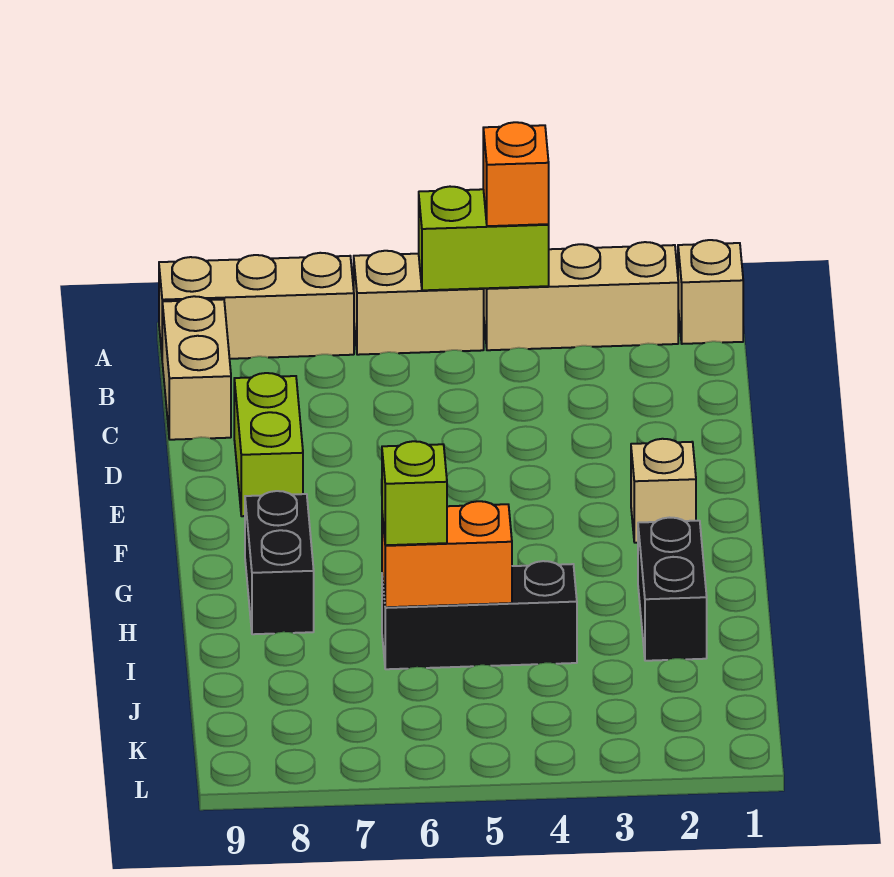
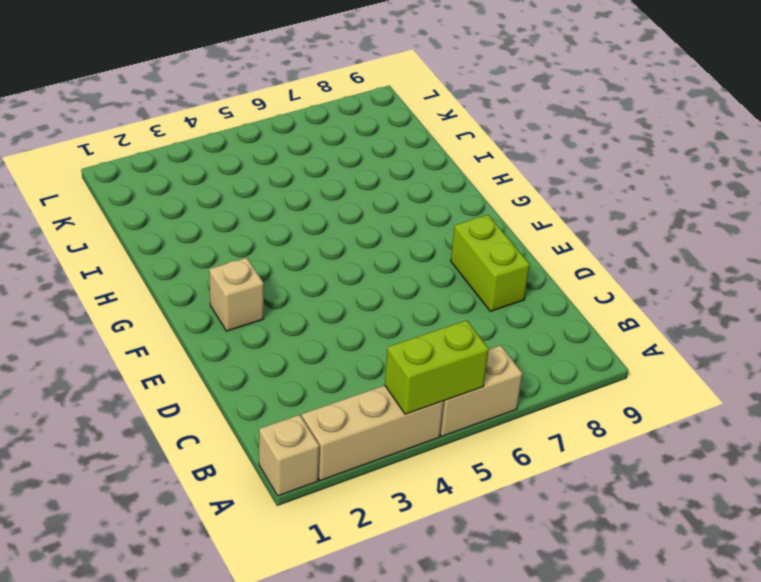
none -> tan brick A7:A9 level 1
none -> tan brick B9:C9 level 1
none -> black brick G8:H8 level 1

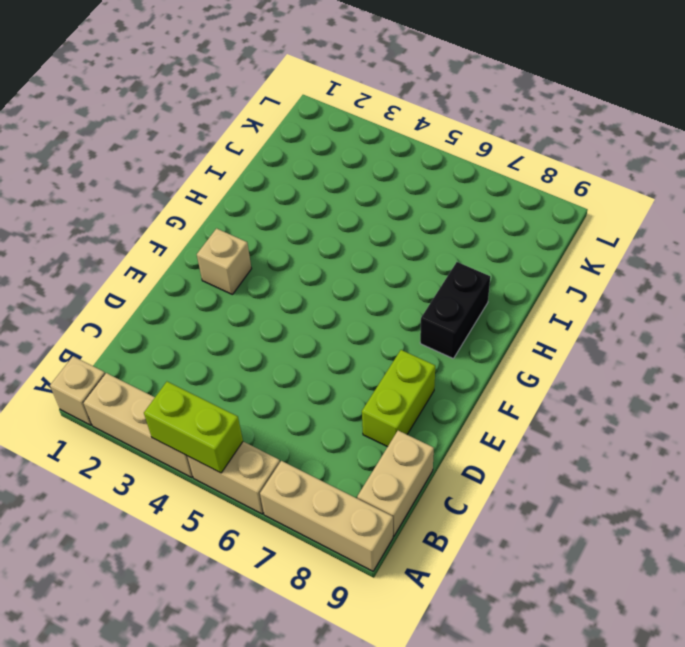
none -> black brick H2:I2 level 1
none -> black brick I4:I6 level 1
none -> orange brick I5:I6 level 2

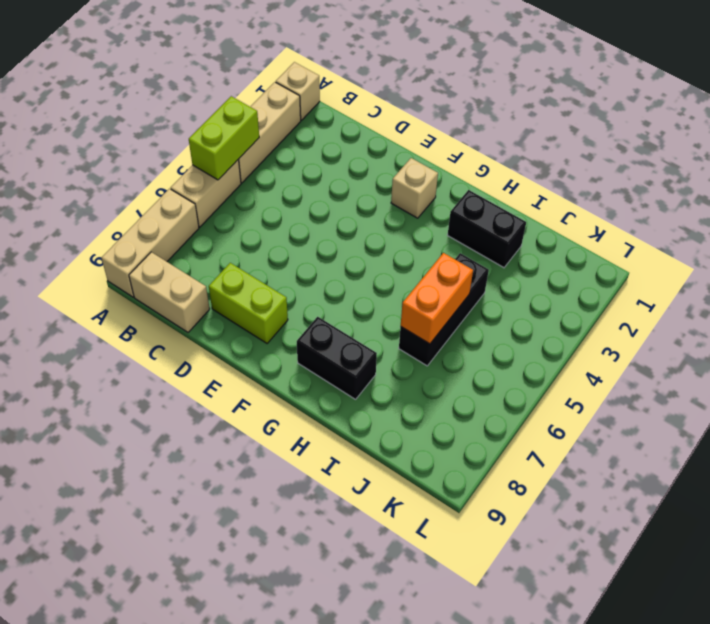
none -> orange brick A4 level 3
none -> lime brick I6 level 3

